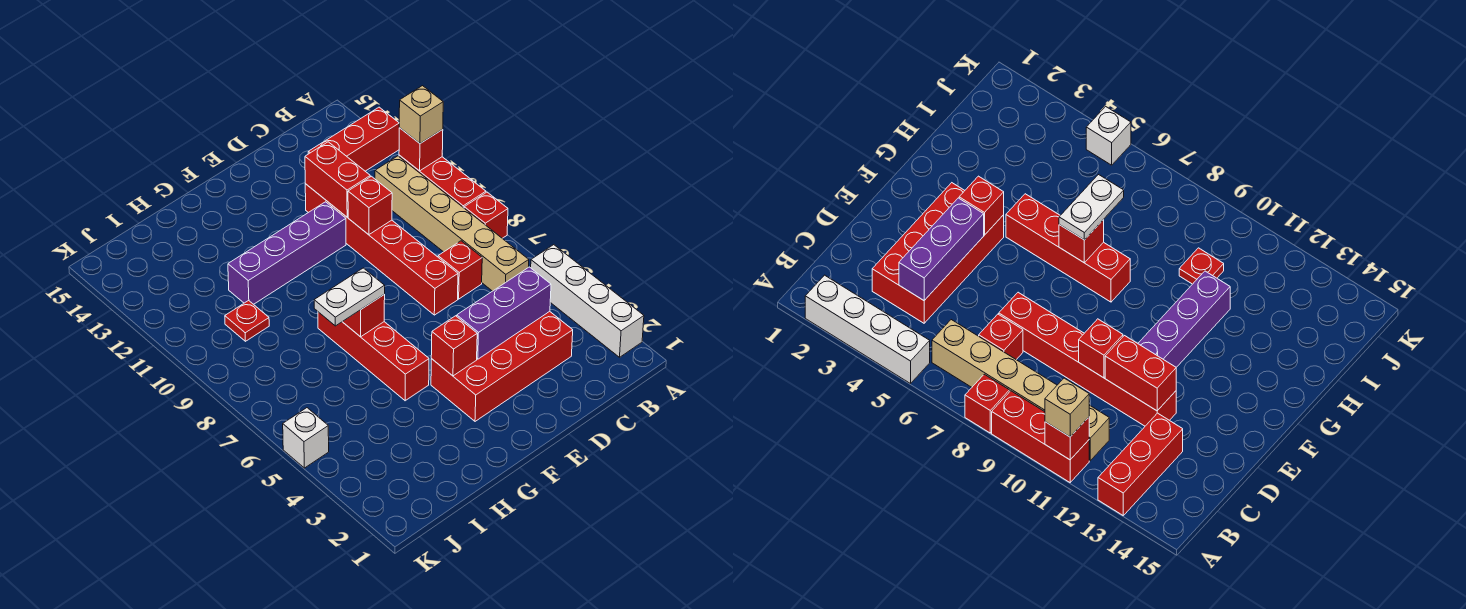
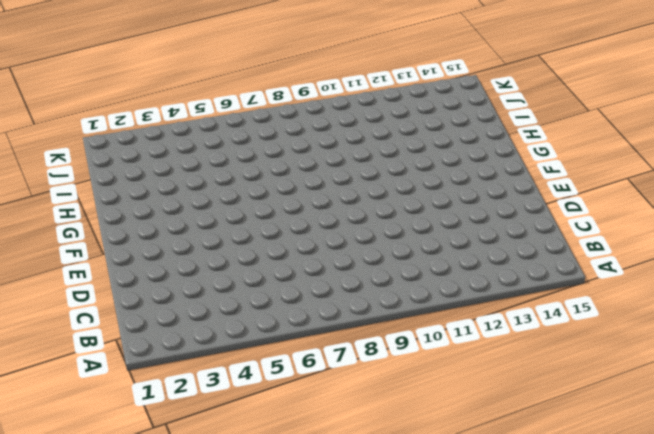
none -> white brick A2:A5 level 1
none -> red brick A8 level 1
none -> red brick A9:A11 level 1

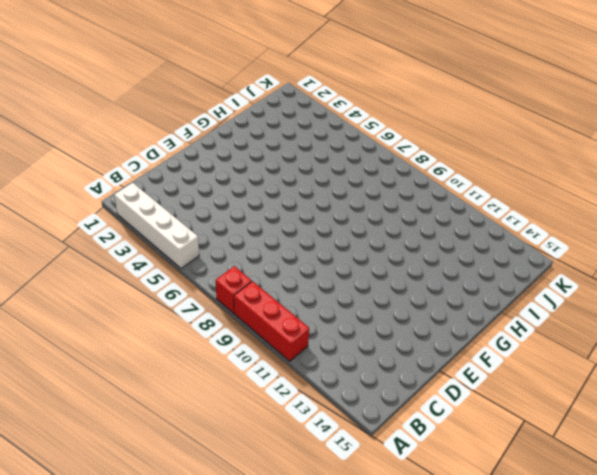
none -> red brick A13:C13 level 1
none -> tan brick B6:B11 level 1
none -> red brick C3:F4 level 1

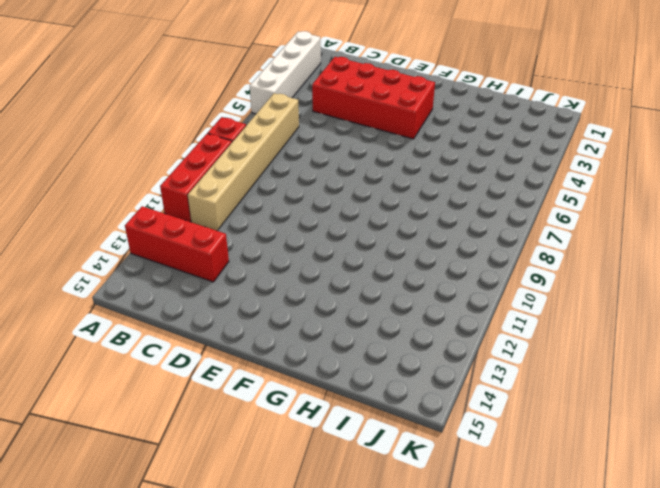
none -> red brick C7 level 1
none -> red brick D7:D12 level 1
none -> purple brick E11:H11 level 1

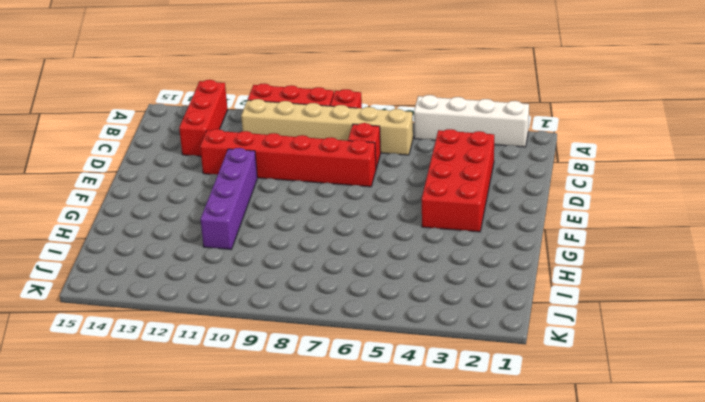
none -> red brick G5:G8 level 1
none -> red plate I10 level 1
none -> white brick K5 level 1

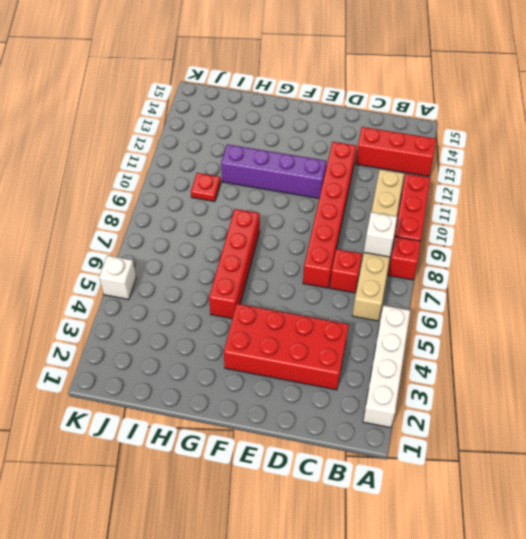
white brick B8 level 2 -> none
none -> red brick A11 level 2
none -> purple brick C4:E4 level 2
none -> red brick D10 level 2

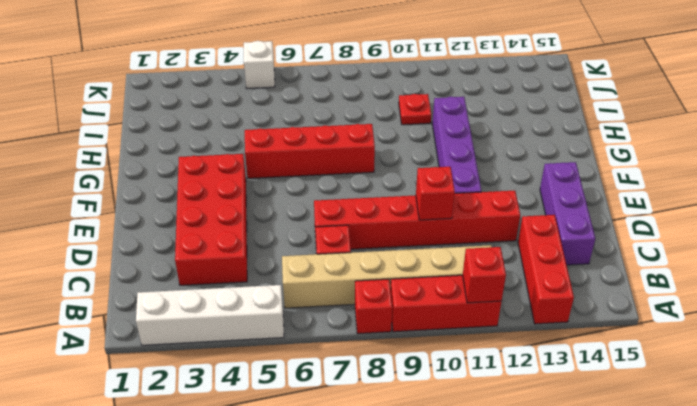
purple brick C14:E14 level 1 -> purple brick C4:E4 level 2
none -> red brick D11:D12 level 2
none -> red brick F4 level 2
none -> red brick G7 level 2

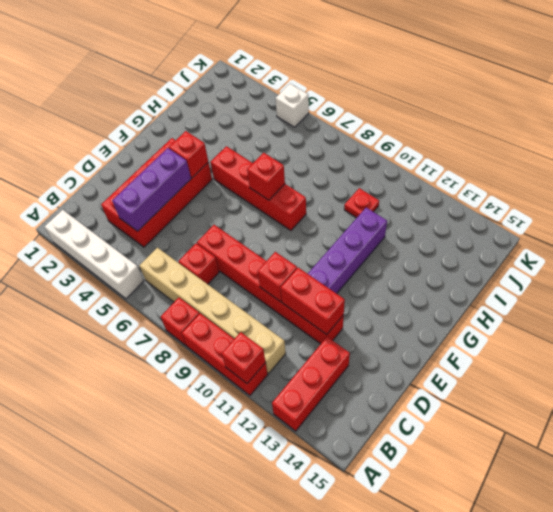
none -> tan brick A11 level 3
none -> white plate G7:H7 level 3

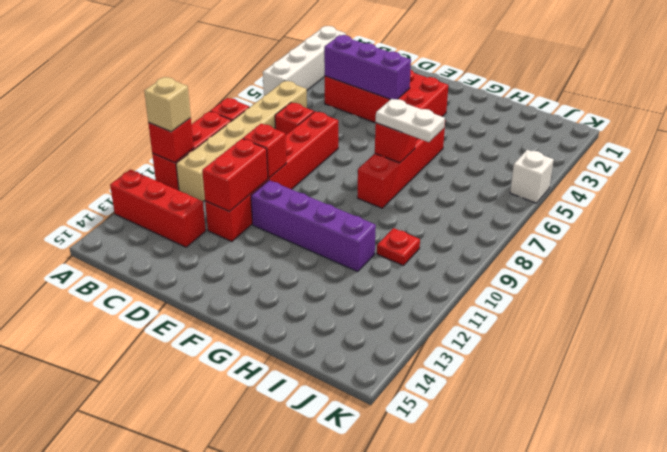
none -> red brick F4 level 2

